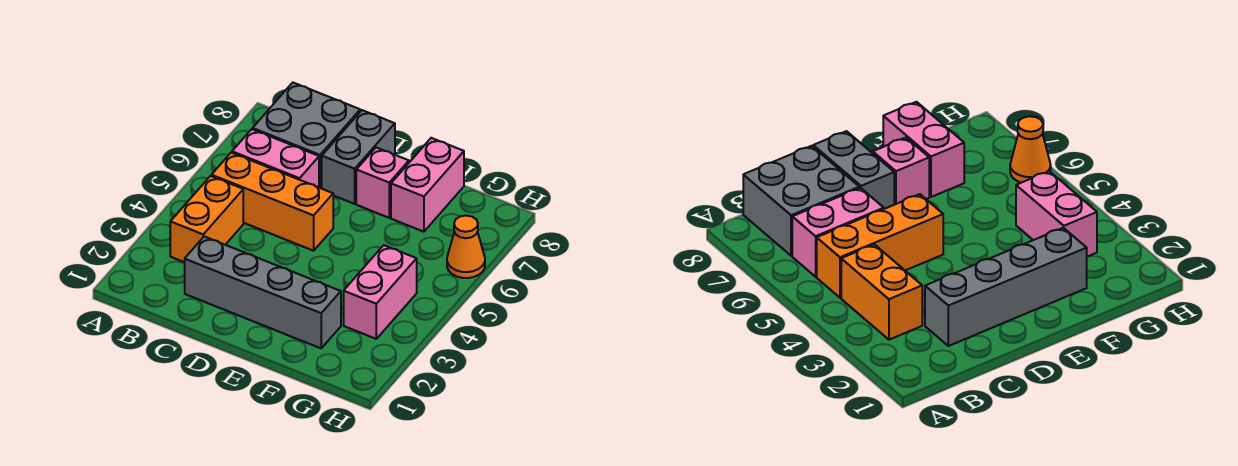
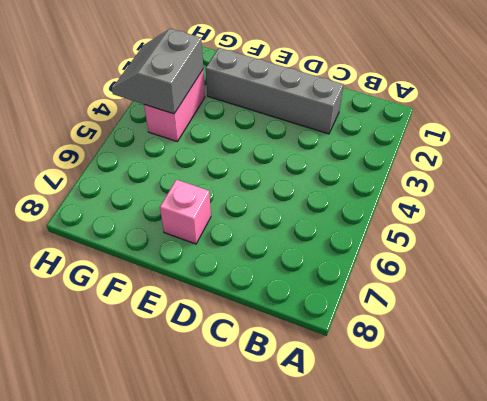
grey slope G3:H4 level 2 top G -> none
none -> orange brick B3:B4 level 1
none -> orange brick B5:D5 level 1

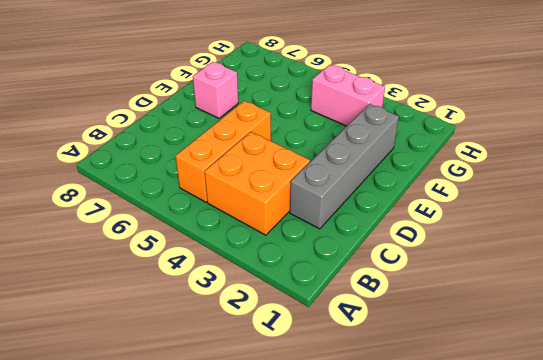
orange brick B3:C4 level 1 -> orange brick B3:B4 level 1
none -> pink brick B6:C6 level 1
none -> grey brick B7:C8 level 1

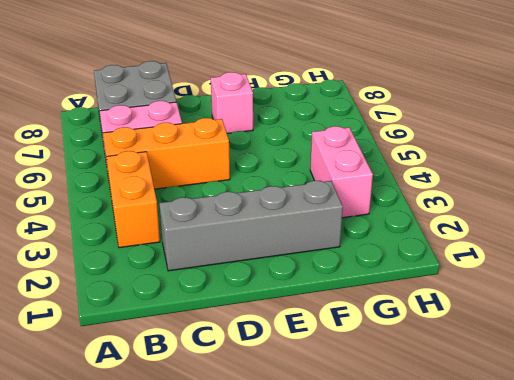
none -> grey brick D7:D8 level 1
none -> pink brick F7:F8 level 1

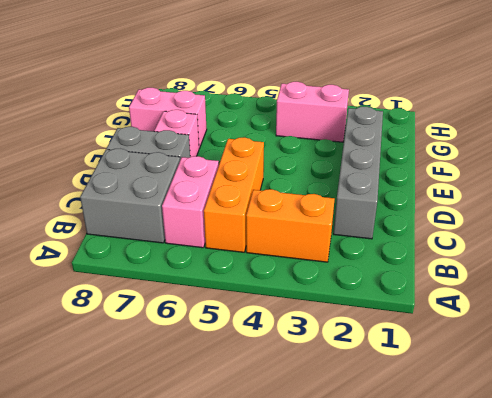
none -> orange cone H6 level 1

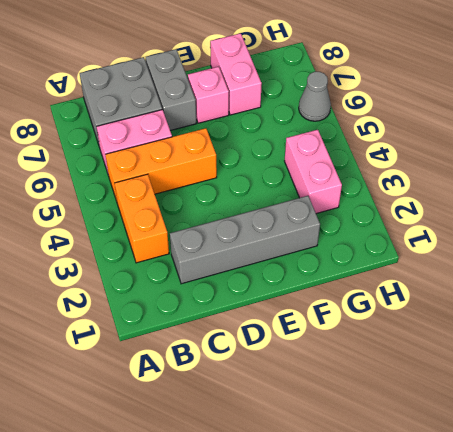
grey cone H6 level 1 -> orange cone H6 level 1

